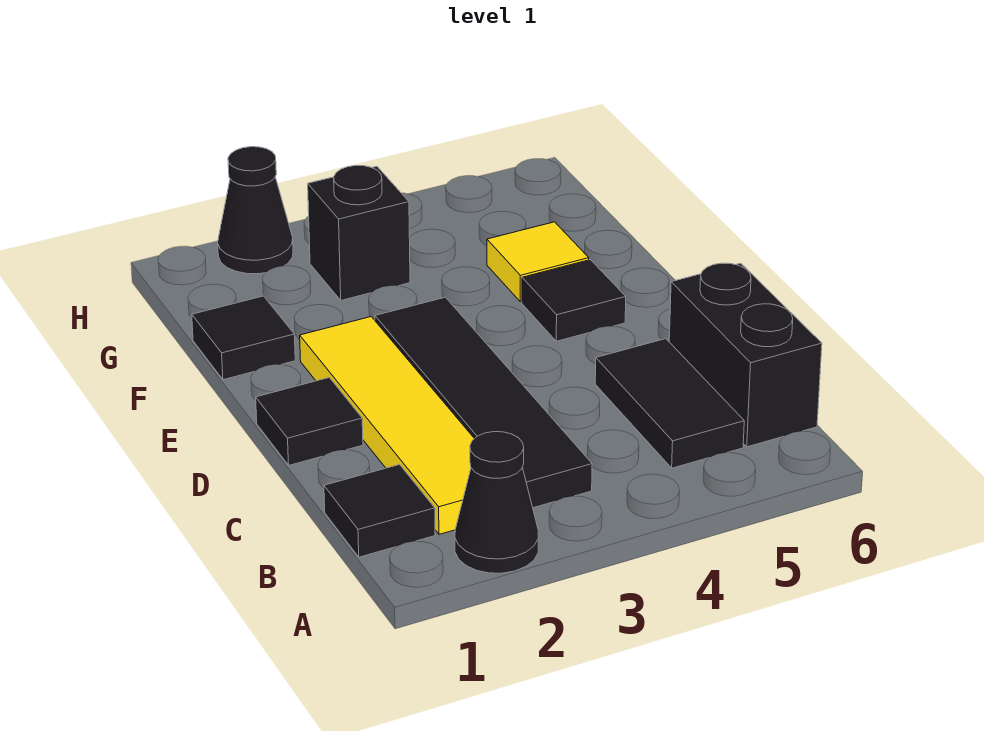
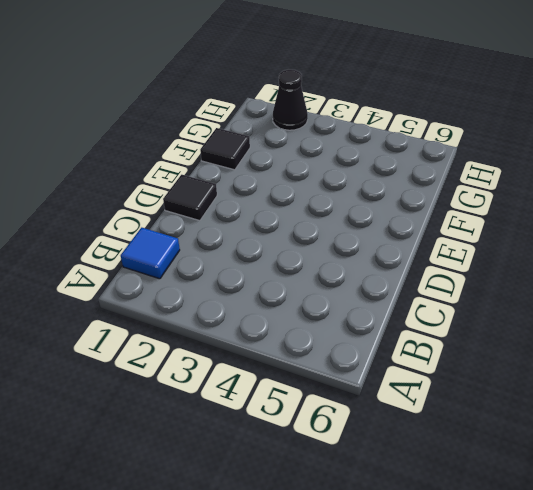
blue tile B1 level 1 -> black tile B1 level 1
none -> black cone A2 level 1
none -> yellow tile B2:E2 level 1
none -> black tile B3:E3 level 1

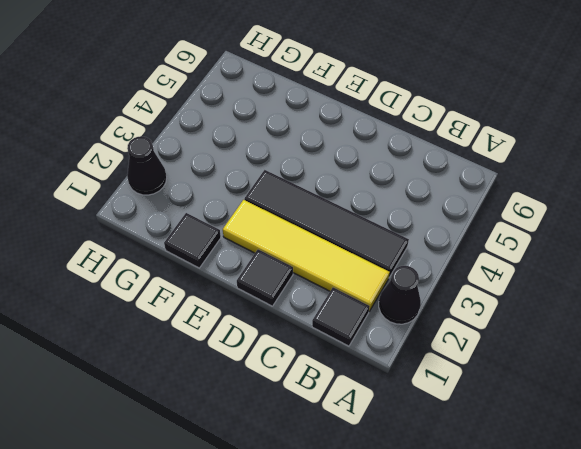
none -> black tile B5:C5 level 1
none -> black brick B6:C6 level 1
none -> black tile E5 level 1

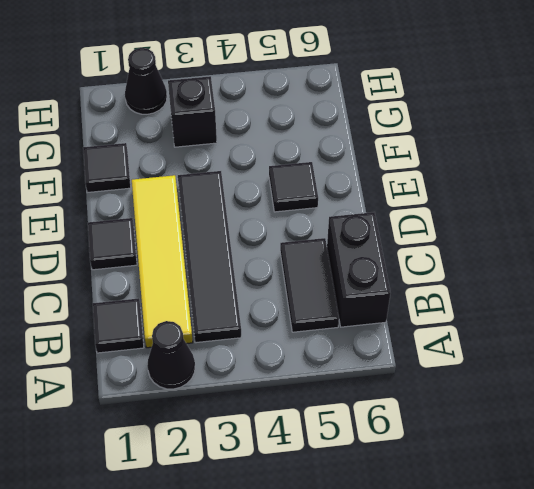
none -> yellow tile F5 level 1

